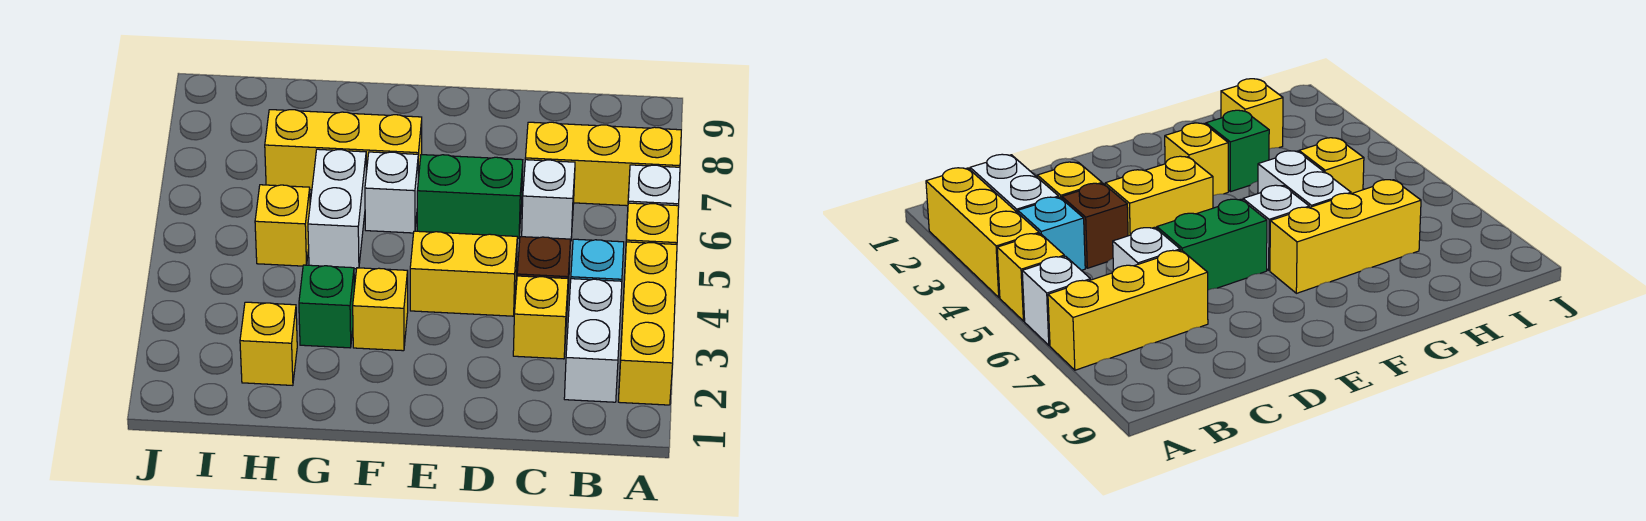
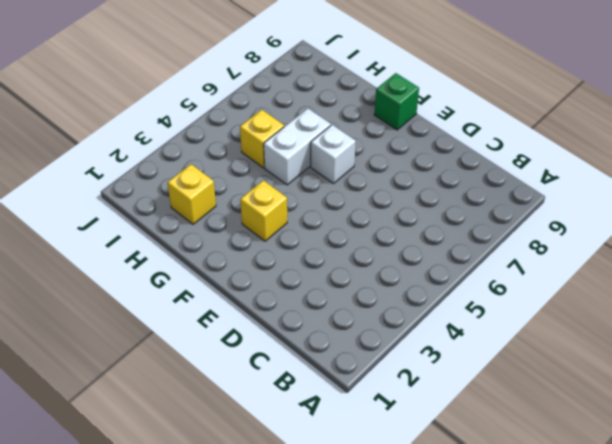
green brick F9 level 1 -> green brick G3 level 1
none -> yellow brick A2:A4 level 1
none -> yellow brick A5 level 1
none -> white brick A6 level 1

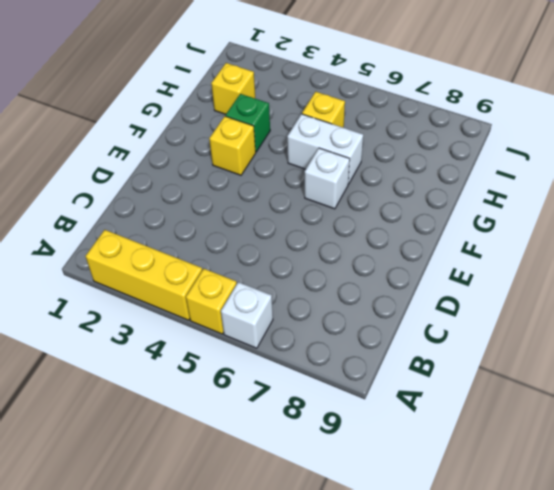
none -> yellow brick A7:C7 level 1
none -> white brick B2:B3 level 1
none -> cyan brick B4 level 1

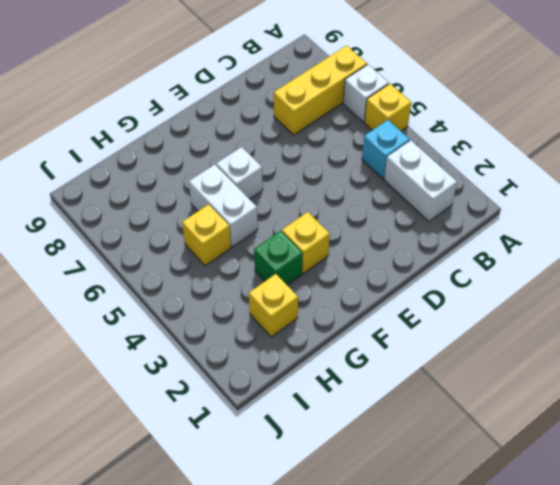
none -> yellow brick A2:A4 level 1
none -> yellow brick C3 level 1
none -> brown brick C4 level 1

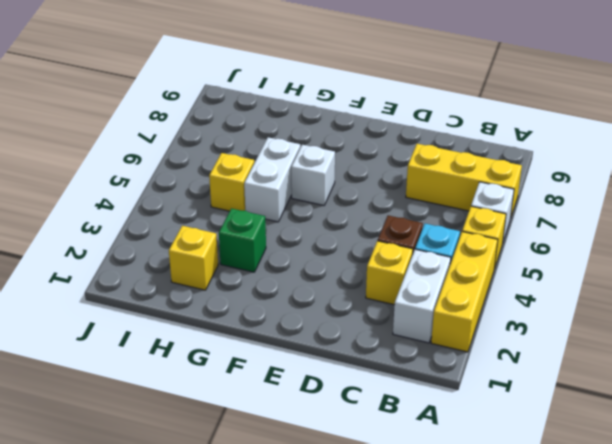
none -> white brick C6 level 1
none -> yellow brick D4:E4 level 1
none -> green brick D6:E6 level 1

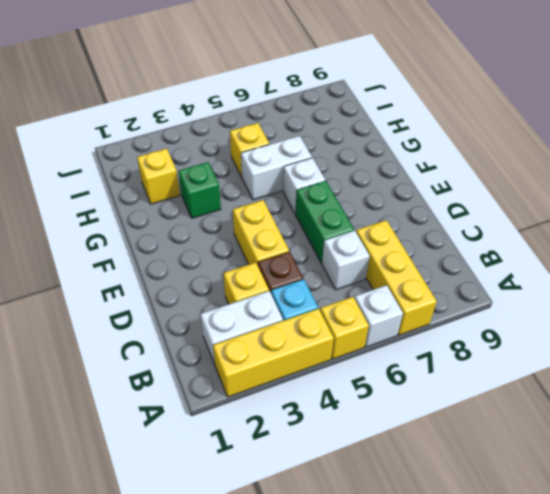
none -> yellow brick F3 level 1
none -> yellow brick F7:H7 level 1

